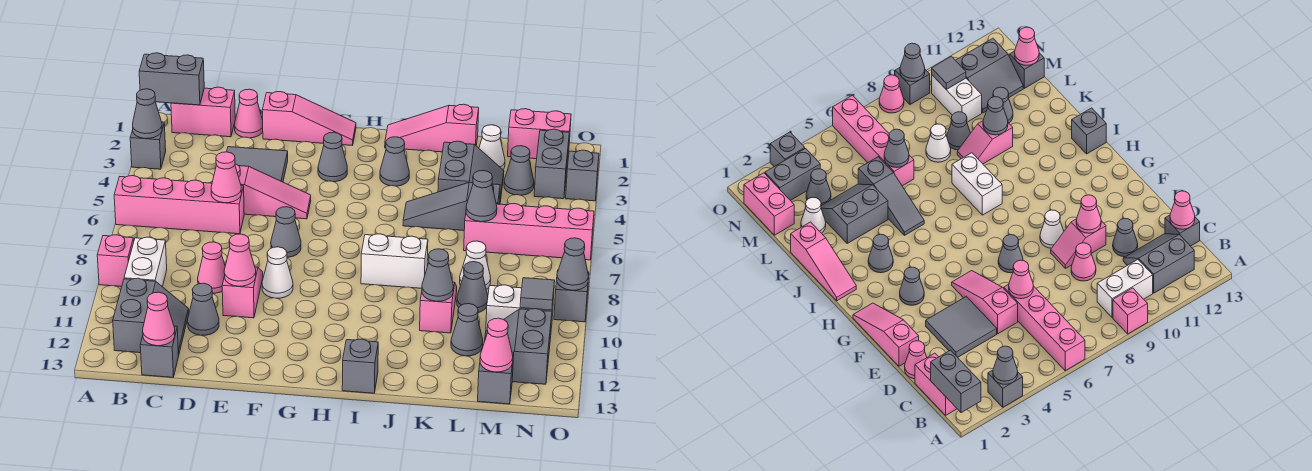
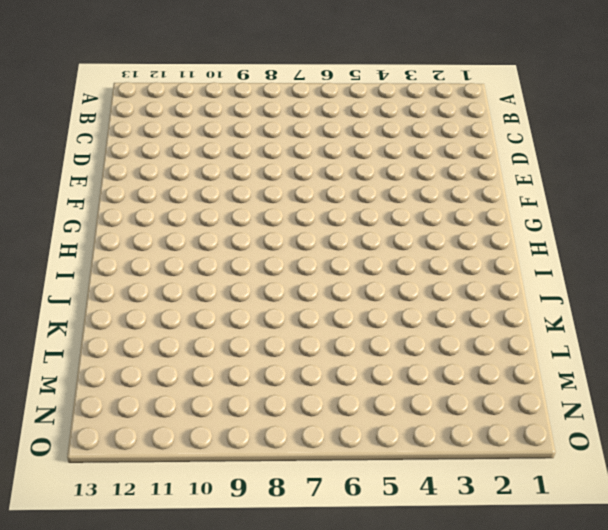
none -> grey brick A3 level 1
none -> pink brick A6:D6 level 1
none -> pink brick A9 level 1
none -> pink brick B1:C1 level 1

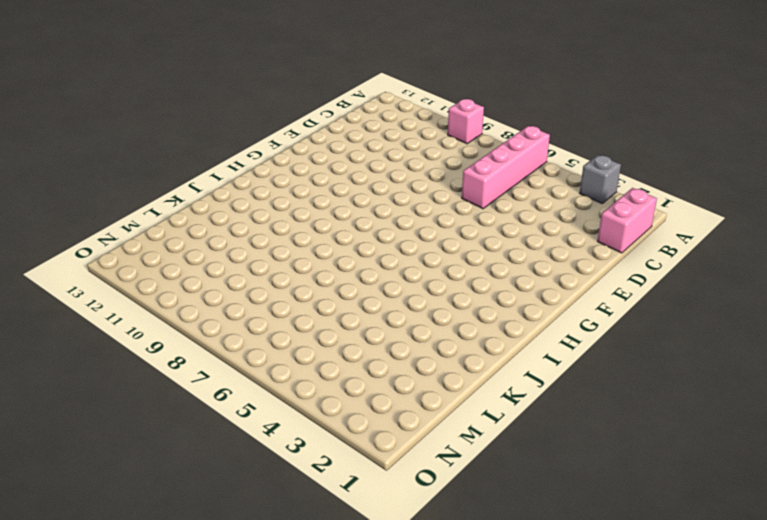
none -> white brick B9:B10 level 1
none -> grey slope B11:C12 level 1 top B
none -> grey brick C13 level 1
none -> pink cone D1 level 1

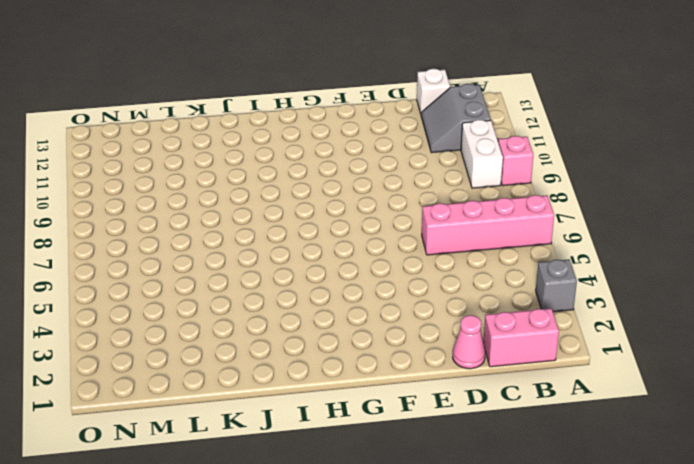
white brick C13 level 1 -> grey brick C13 level 1
none -> grey tile D3:E4 level 1
none -> pink slope D5:F5 level 1 top D
none -> pink cone D9 level 1
none -> grey cone D11 level 1

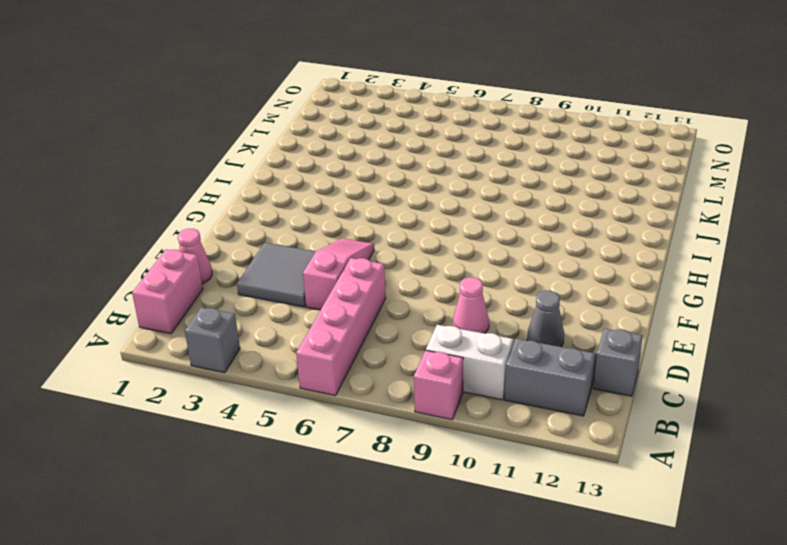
none -> pink slope E1:G1 level 1 top E
none -> pink slope E9:E10 level 1 top 10
none -> grey cone F7 level 1
none -> white cone F9 level 1

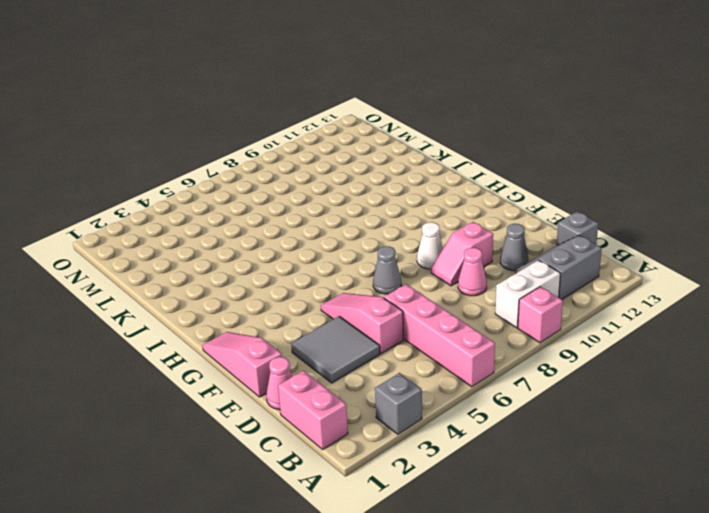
none -> grey cone G3 level 1
none -> pink slope I1:K1 level 1 top K
none -> grey cone I3 level 1
none -> white brick I8:J8 level 1

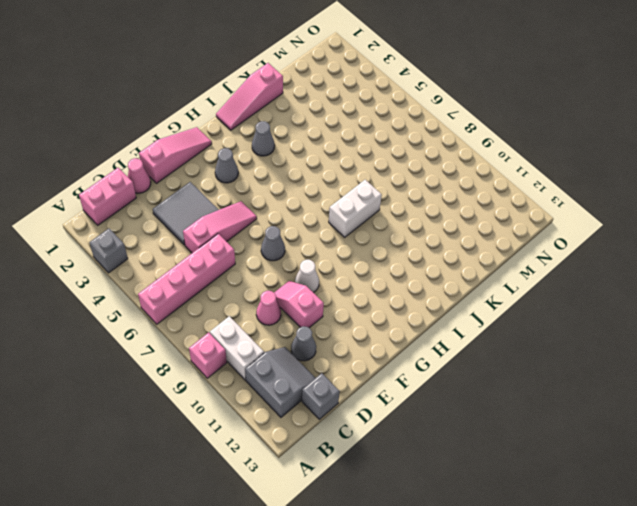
none -> grey brick I13 level 1
none -> grey slope J5:L5 level 1 top L
none -> grey slope K3:L4 level 1 top K
none -> pink slope K9:K10 level 1 top 10

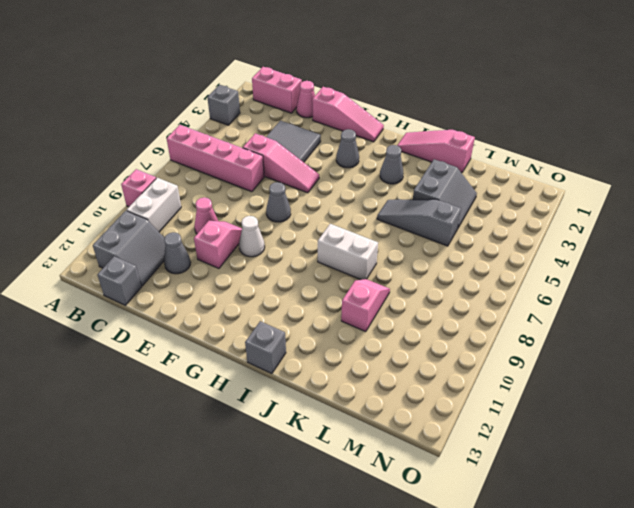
none -> white cone L2 level 1
none -> pink brick L6:O6 level 1
none -> white cone L8 level 1
none -> grey cone L9 level 1

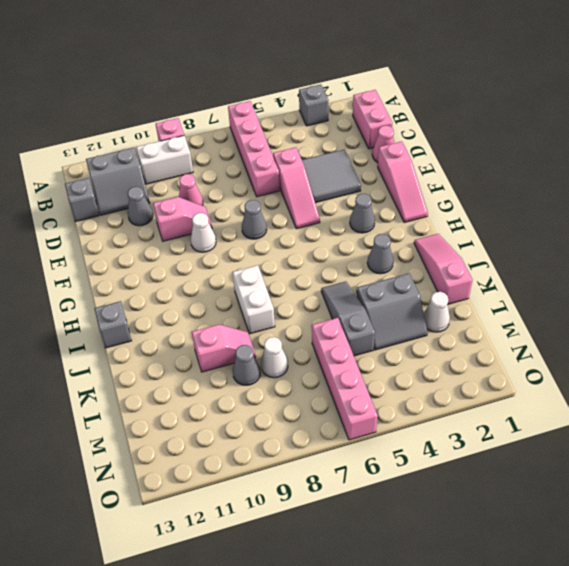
none -> grey cone L11 level 1
none -> pink brick M1:N1 level 1
none -> grey cone M3 level 1
none -> white brick M10:N10 level 1

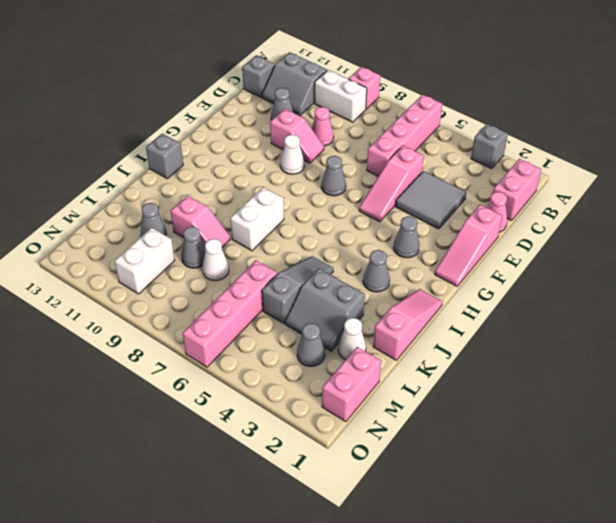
none -> grey slope M11:N12 level 1 top N
none -> grey brick M13 level 1
none -> grey brick N2:N3 level 1
none -> grey brick O3 level 1

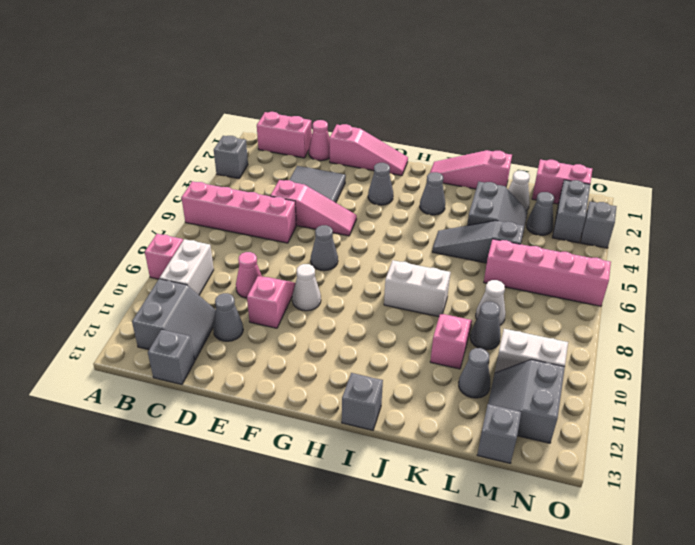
none -> pink cone O8 level 1
none -> grey brick O9 level 1
none -> grey brick A1:B1 level 2
none -> grey cone A3 level 2

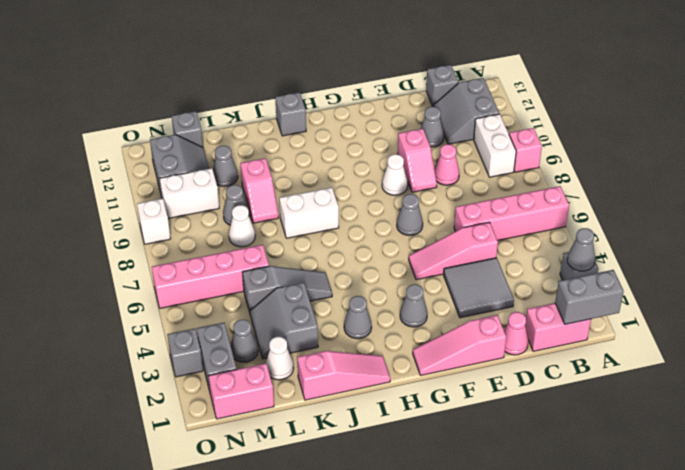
white brick O9 level 1 -> grey brick O9 level 1
none -> pink cone O8 level 1
none -> pink cone C13 level 2
none -> pink cone D6 level 2
none -> pink cone E10 level 2

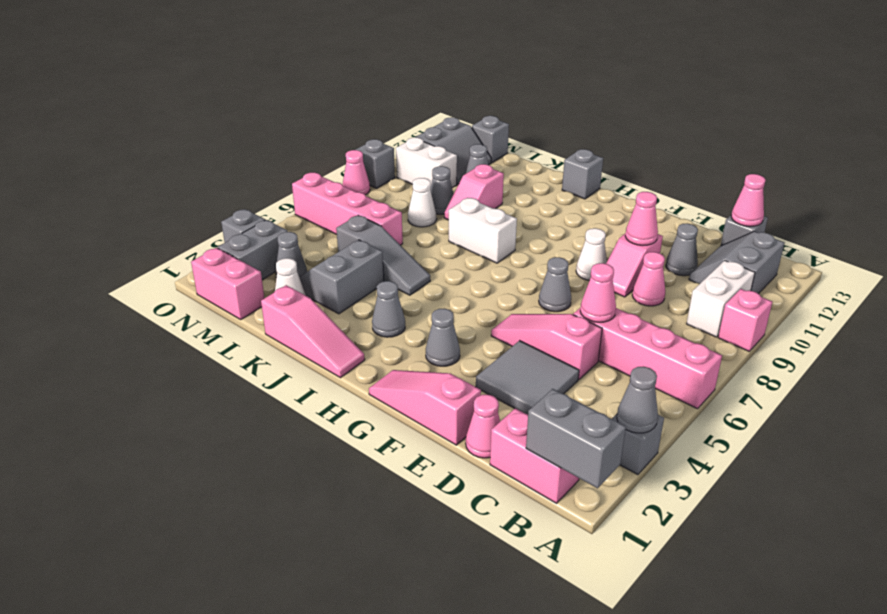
none -> grey cone K10 level 2
none -> grey cone L6 level 2
none -> pink cone M13 level 2
none -> grey tile N10 level 2

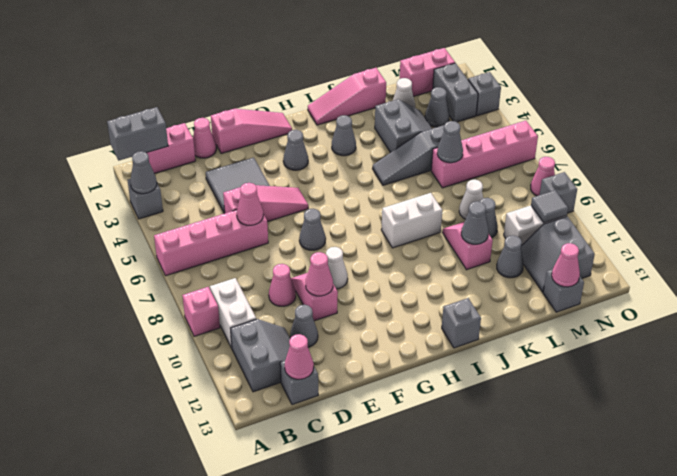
none -> grey cone O9 level 2

